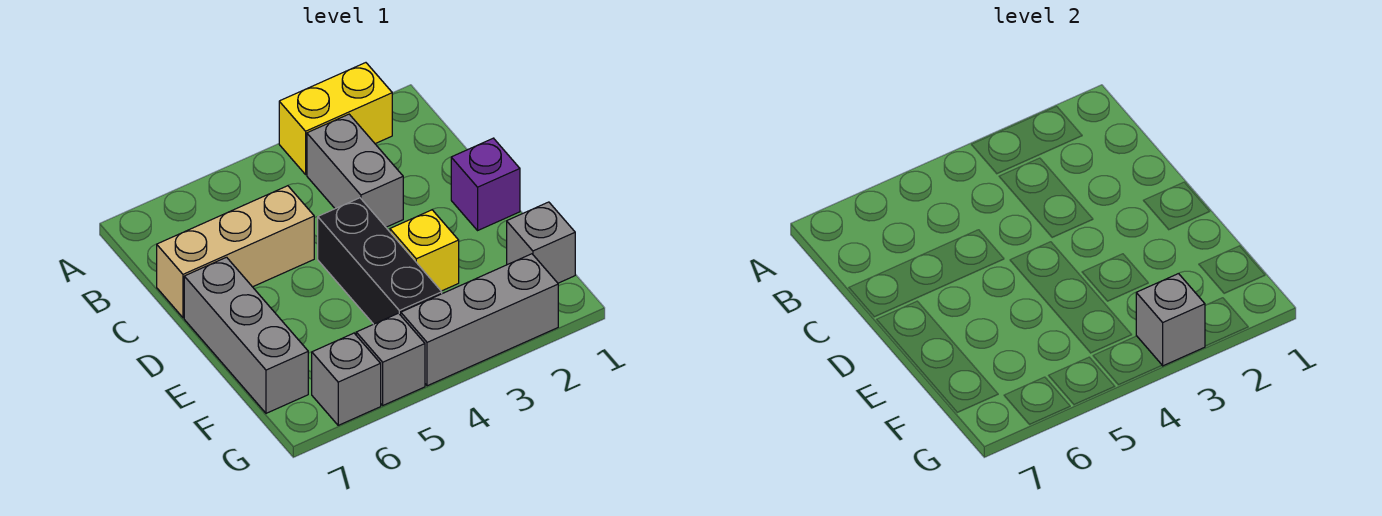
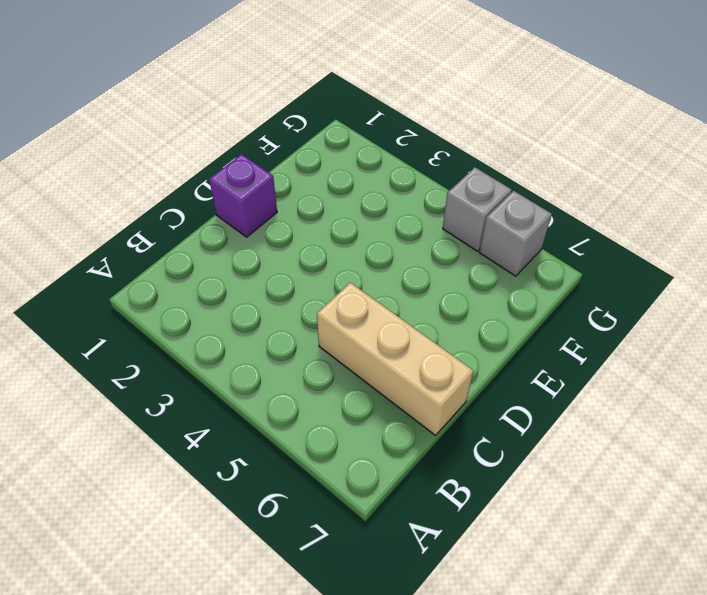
none -> yellow brick A2:A3 level 1
none -> grey brick B3:C3 level 1
none -> black brick D4:F4 level 1

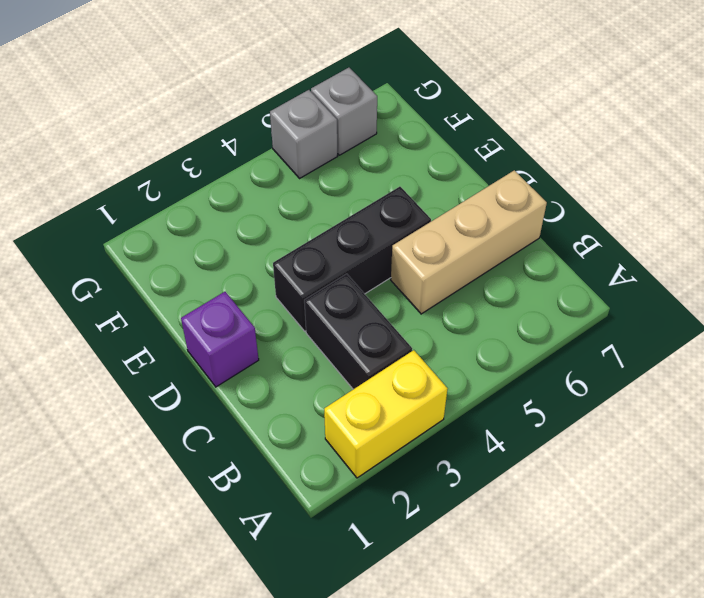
black brick B3:C3 level 1 -> grey brick B3:C3 level 1
black brick D3:D5 level 1 -> black brick D4:F4 level 1
none -> grey brick D7:F7 level 1
none -> yellow brick E3 level 1
none -> grey brick F1 level 1

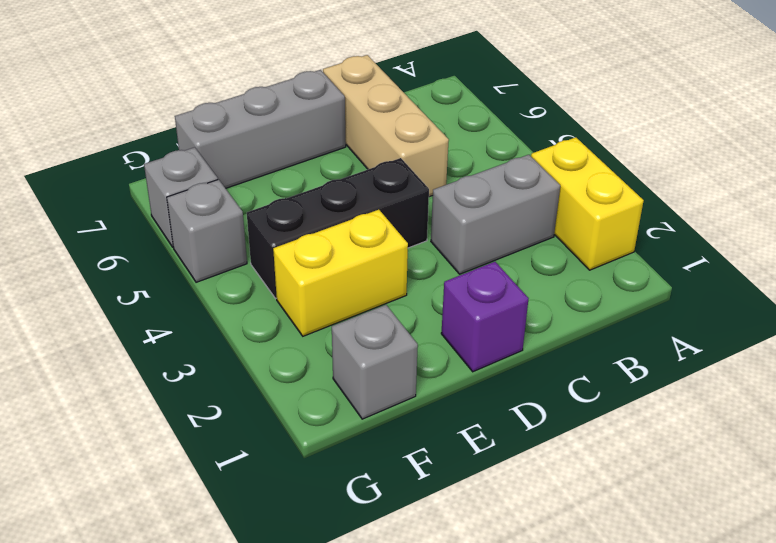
yellow brick E3:F3 level 1 -> yellow brick E3 level 1
none -> grey brick G2:G4 level 1
none -> grey brick G3 level 2

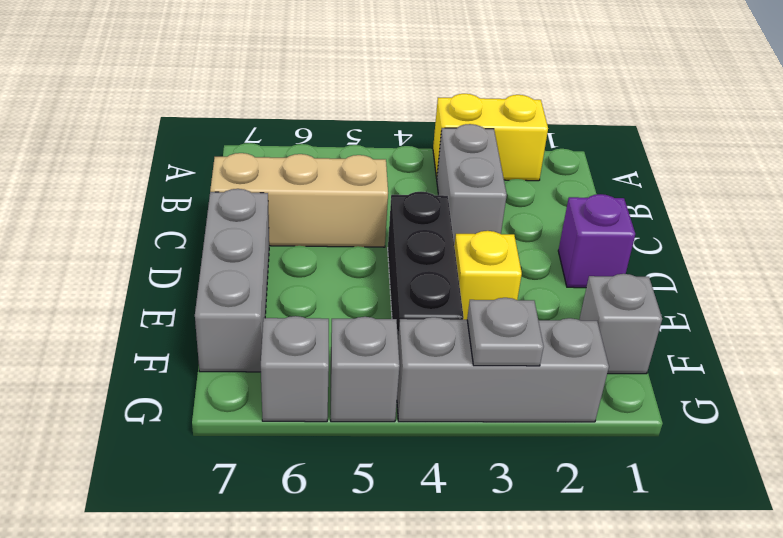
grey plate G3 level 2 -> grey brick G3 level 2

